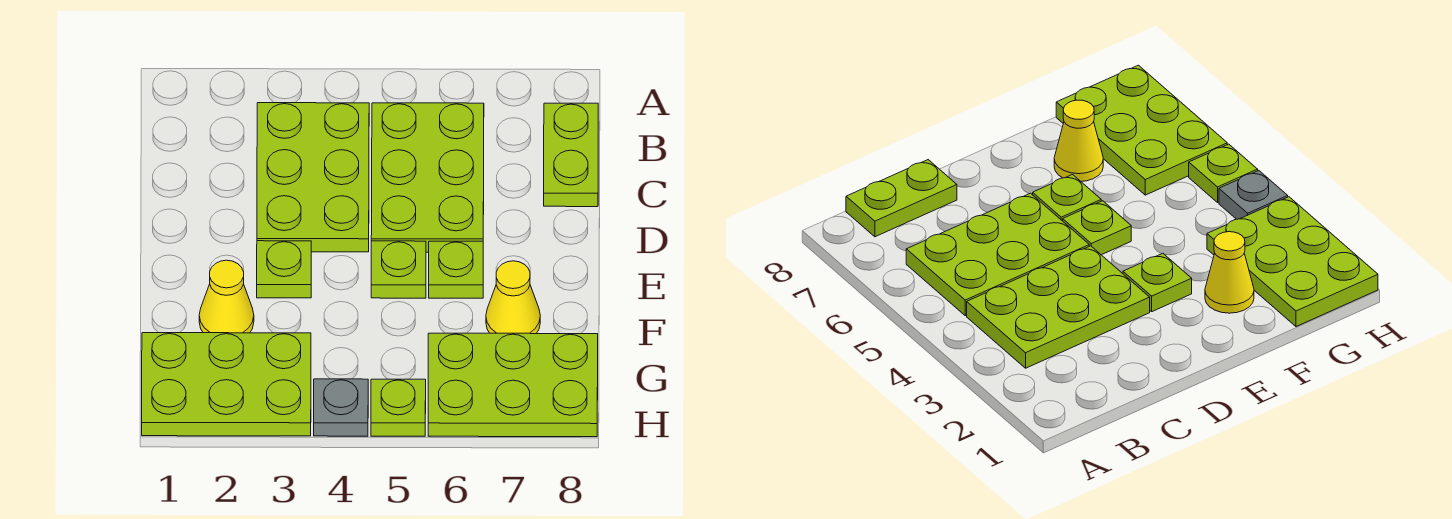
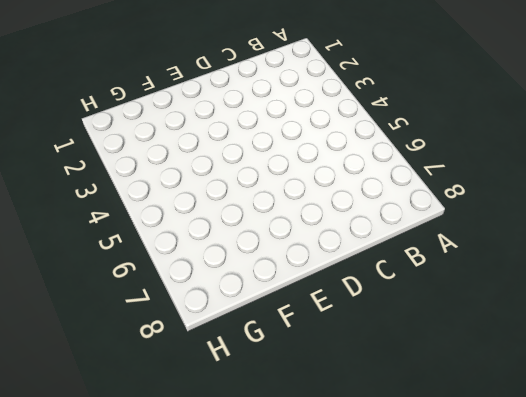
none -> lime plate B3:D4 level 1
none -> lime plate B5:D6 level 1
none -> lime plate B8:C8 level 1

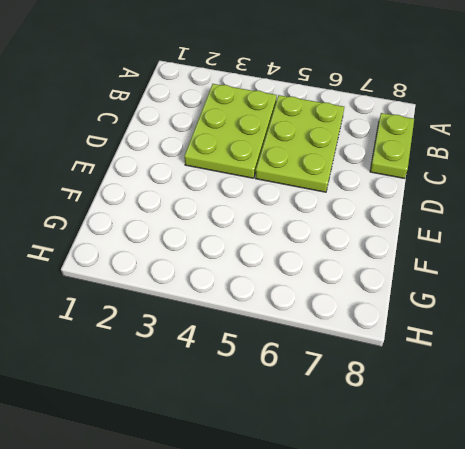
none -> lime plate E3 level 1
none -> lime plate E5 level 1
none -> lime plate E6 level 1

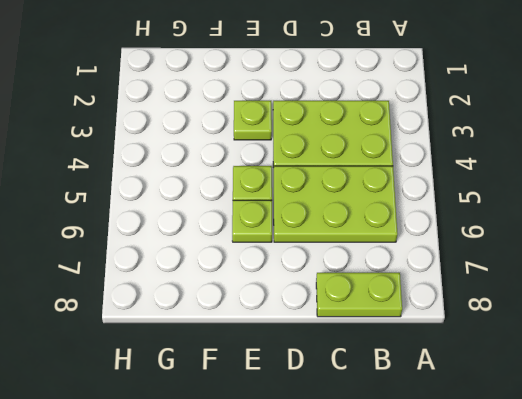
none -> yellow cone F2 level 1
none -> yellow cone F7 level 1
none -> lime plate G1:H3 level 1

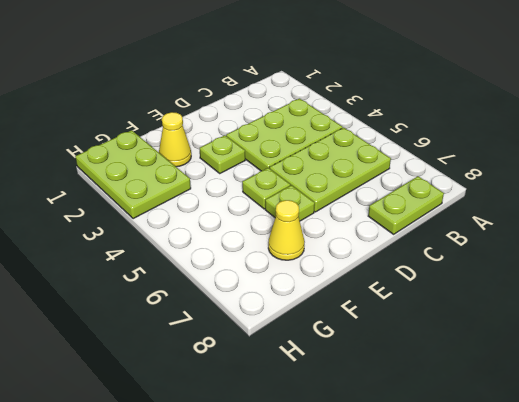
none -> lime plate G6:H8 level 1
none -> grey plate H4 level 1
none -> lime plate H5 level 1

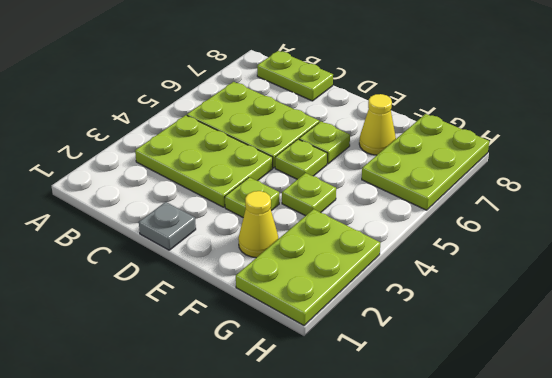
grey plate D1 level 1 -> grey plate H4 level 1
lime plate F4 level 1 -> lime plate H5 level 1

